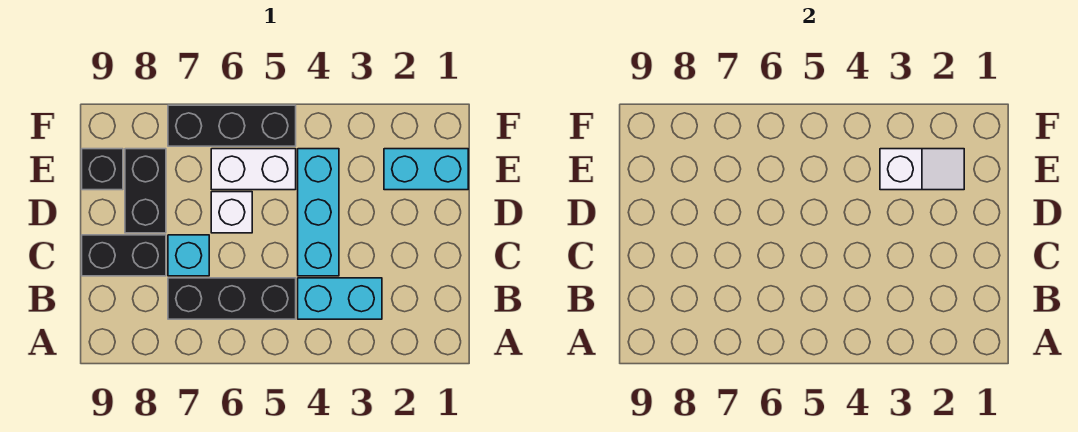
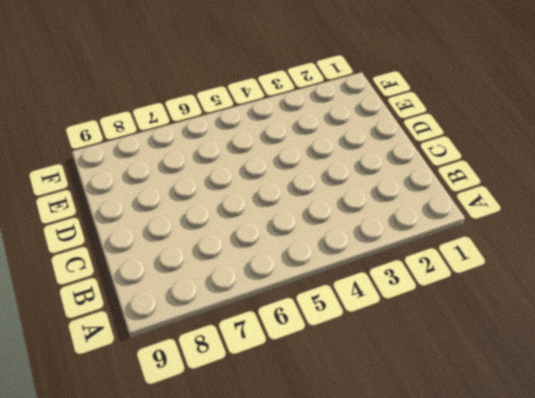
none -> cyan brick B3:B4 level 1
none -> black brick B5:B7 level 1
none -> cyan brick C4:E4 level 1

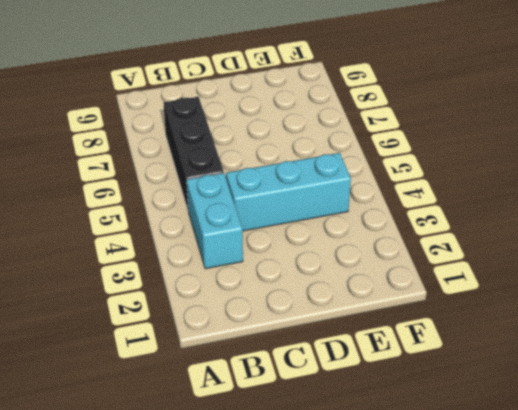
none -> cyan brick C7 level 1
none -> black brick C8:C9 level 1
none -> white brick D6 level 1

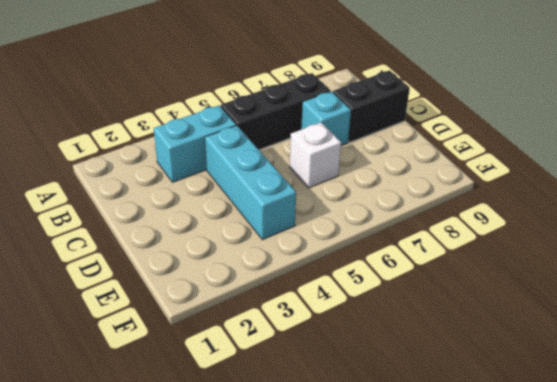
none -> black brick D8:E8 level 1
none -> cyan brick E1:E2 level 1
none -> white brick E5:E6 level 1

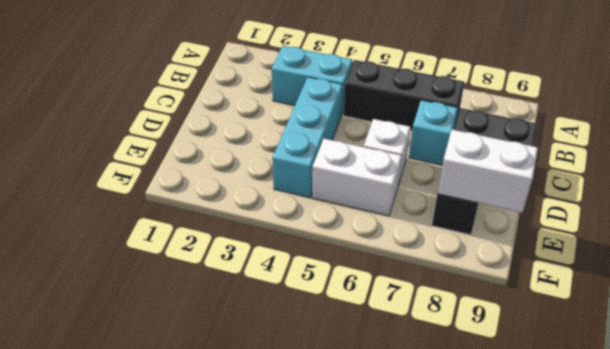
white brick E8:E9 level 2 -> none
none -> cyan brick E1:E2 level 1
none -> black brick E9 level 1
none -> black brick F5:F7 level 1

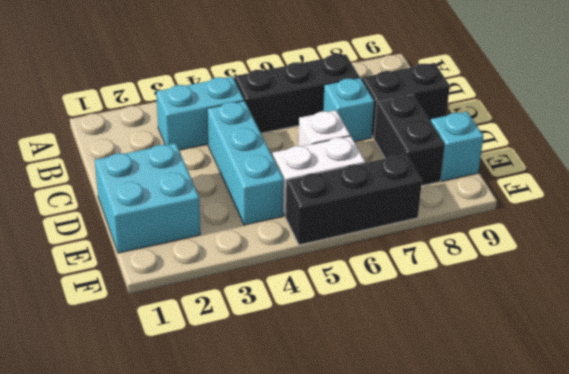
cyan brick D1:E2 level 1 -> cyan brick E1:E2 level 1
cyan brick E9 level 1 -> black brick E9 level 1
none -> white slope E2:E3 level 2 top 3

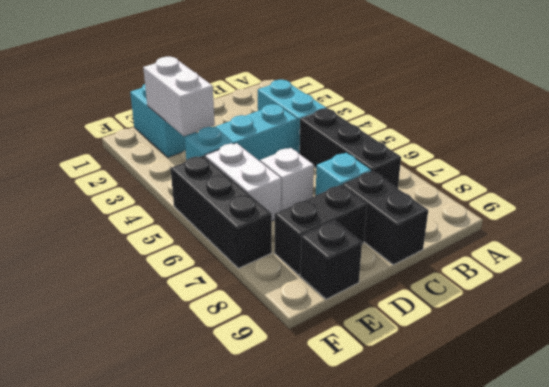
white brick E2:E3 level 2 -> white slope E2:E3 level 2 top 3

